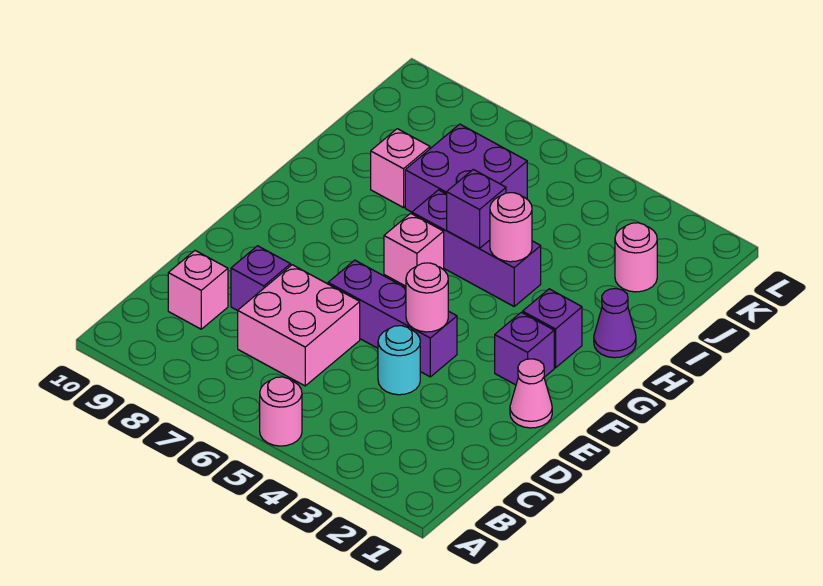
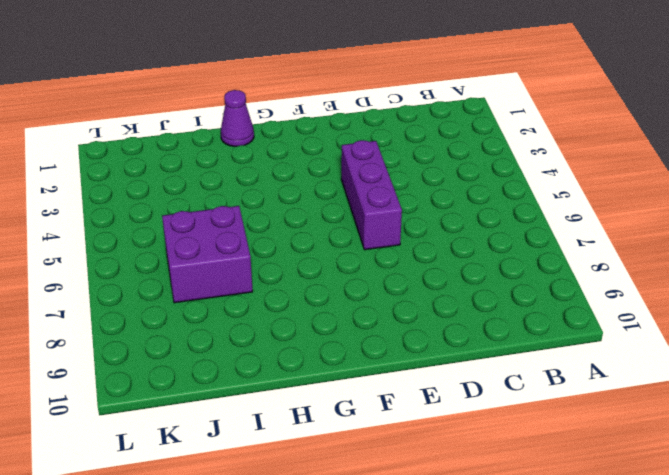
none -> pink round brick A5 level 1
none -> pink brick C6:D7 level 1
none -> pink brick C9 level 1

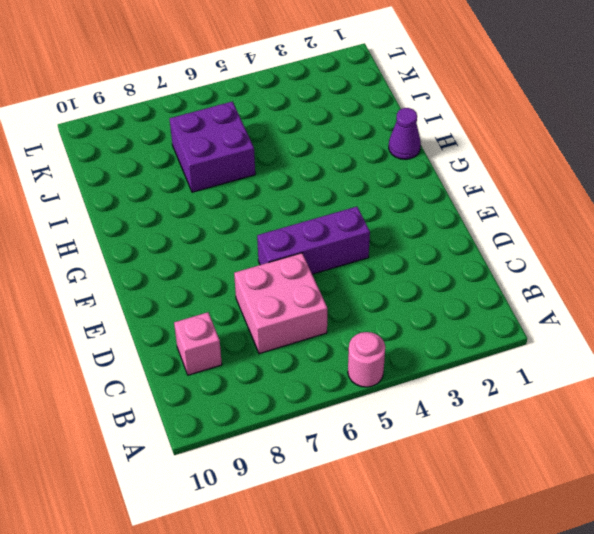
none -> cyan round brick D4 level 1
none -> purple brick D8 level 1
none -> pink cone E1 level 1

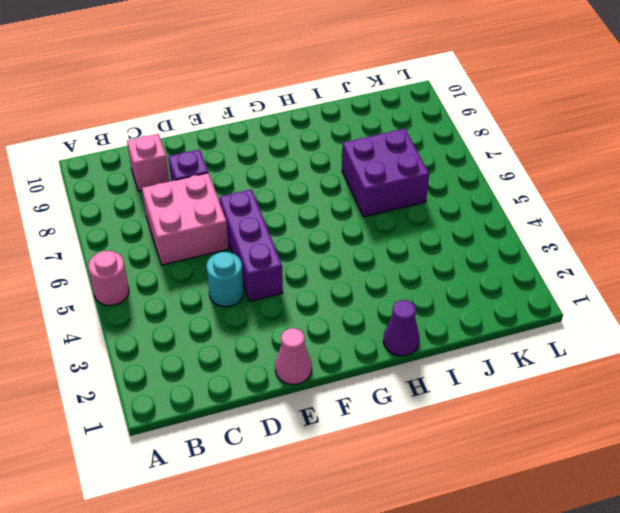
none -> purple brick F2 level 1
none -> purple brick G2 level 1
none -> pink brick G6 level 1

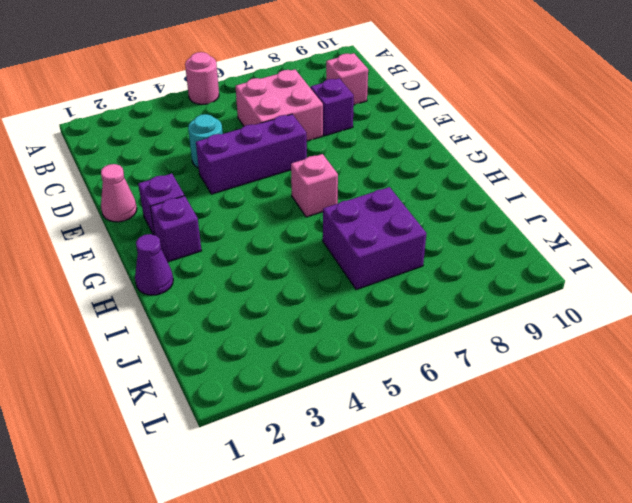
none -> purple brick H4:H6 level 1
none -> pink brick I8 level 1
none -> pink round brick J2 level 1

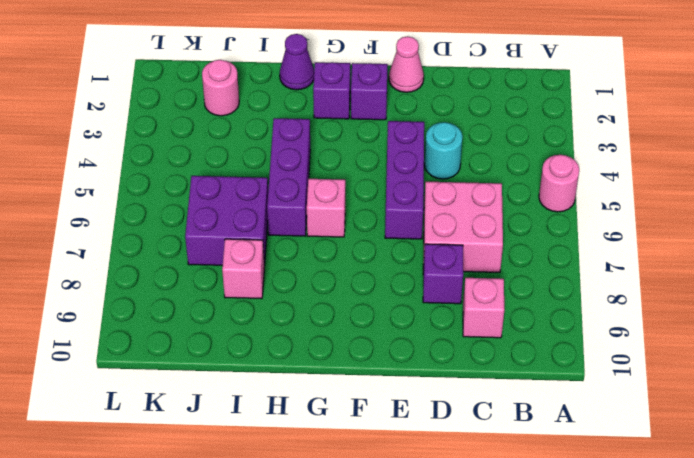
none -> pink round brick E4 level 2
none -> pink round brick H4 level 2
none -> purple brick H5 level 2

